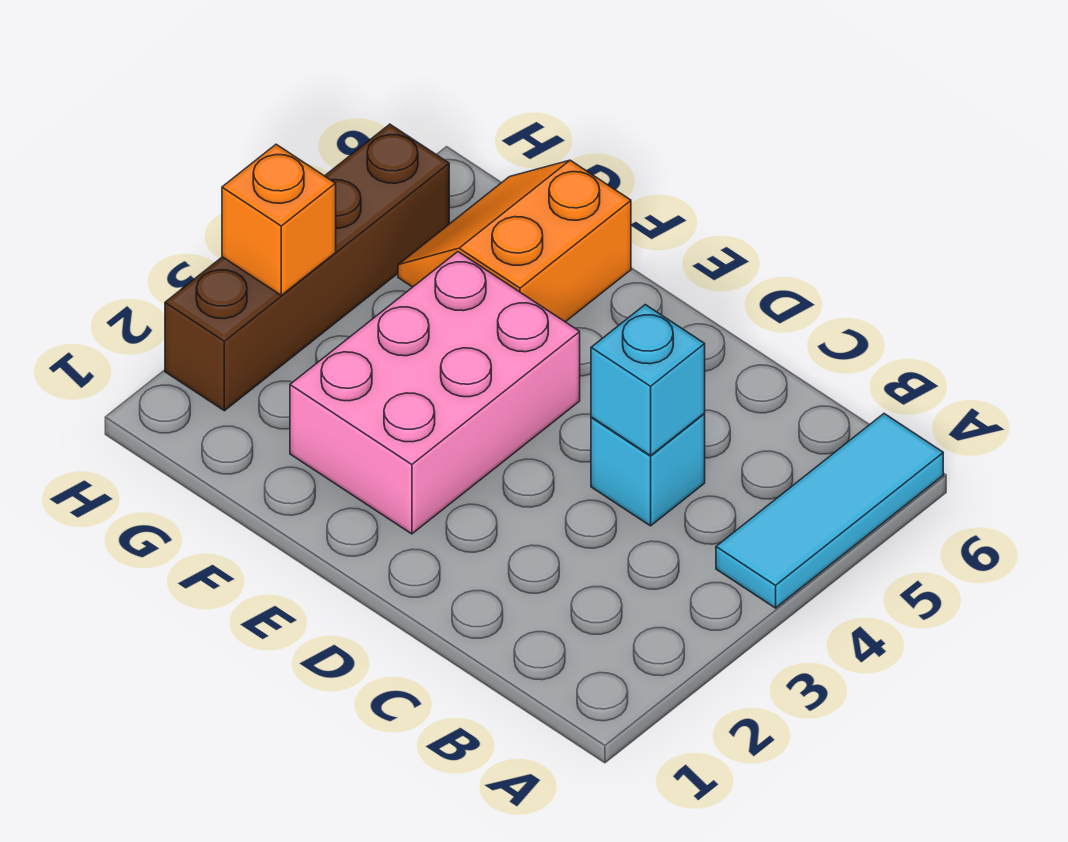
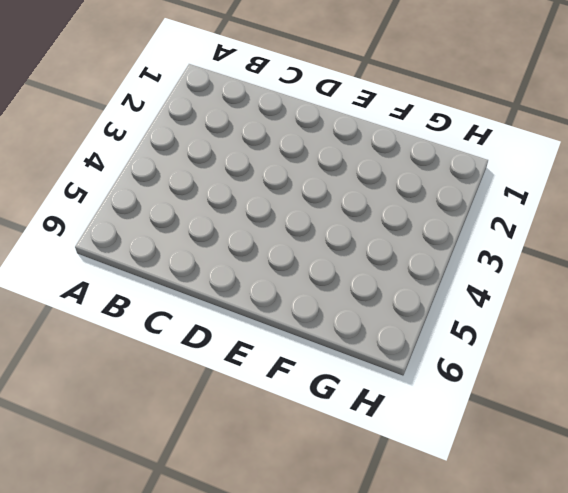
none -> cyan tile A4:A6 level 1
none -> cyan brick C4 level 1

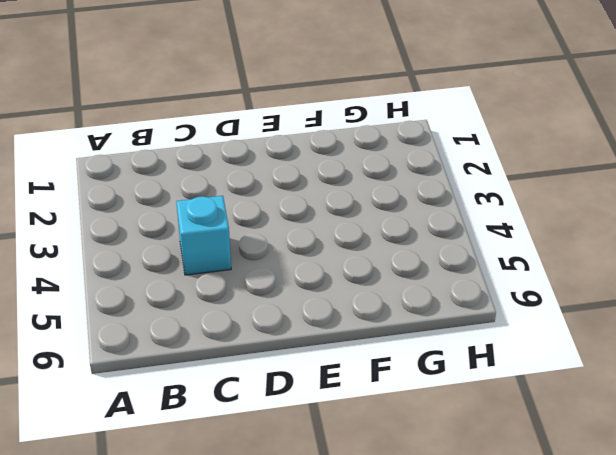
none -> cyan tile A4:A6 level 1
none -> pink brick E2:F4 level 1

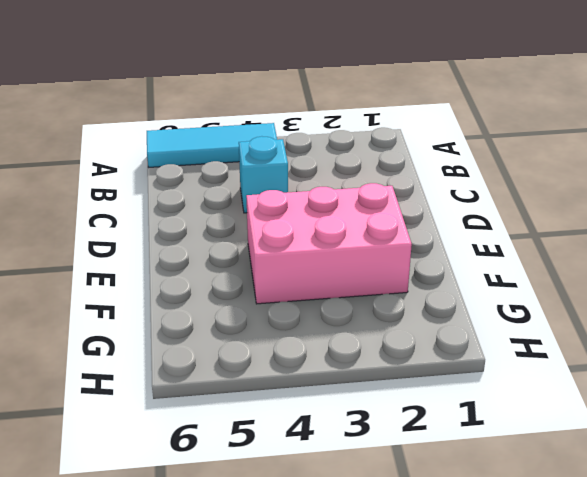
none -> orange slope F5:G6 level 1 top F
none -> brown brick H2:H5 level 1

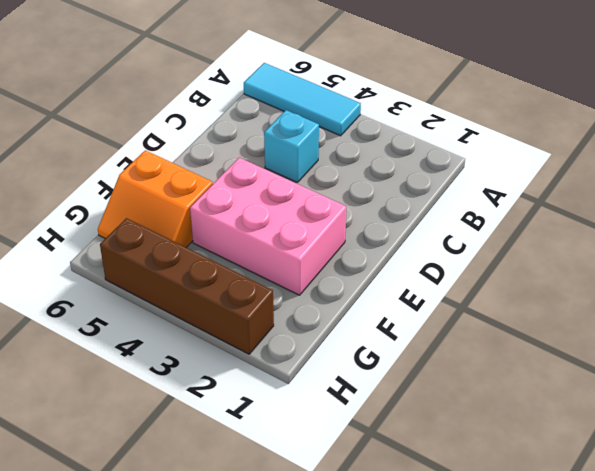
none -> cyan brick C4 level 2
none -> orange brick H3 level 2

